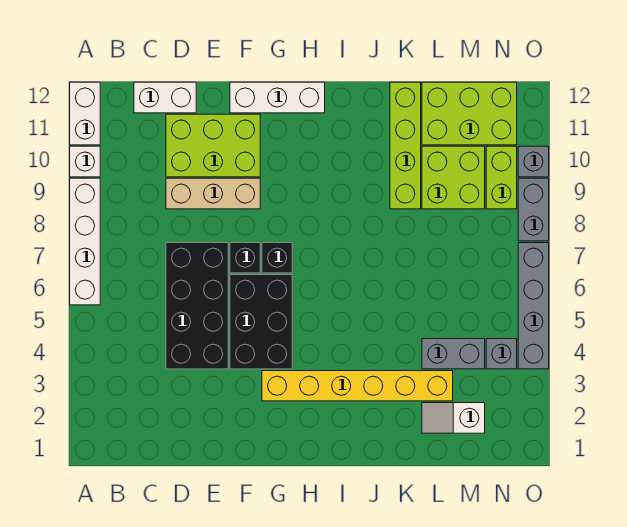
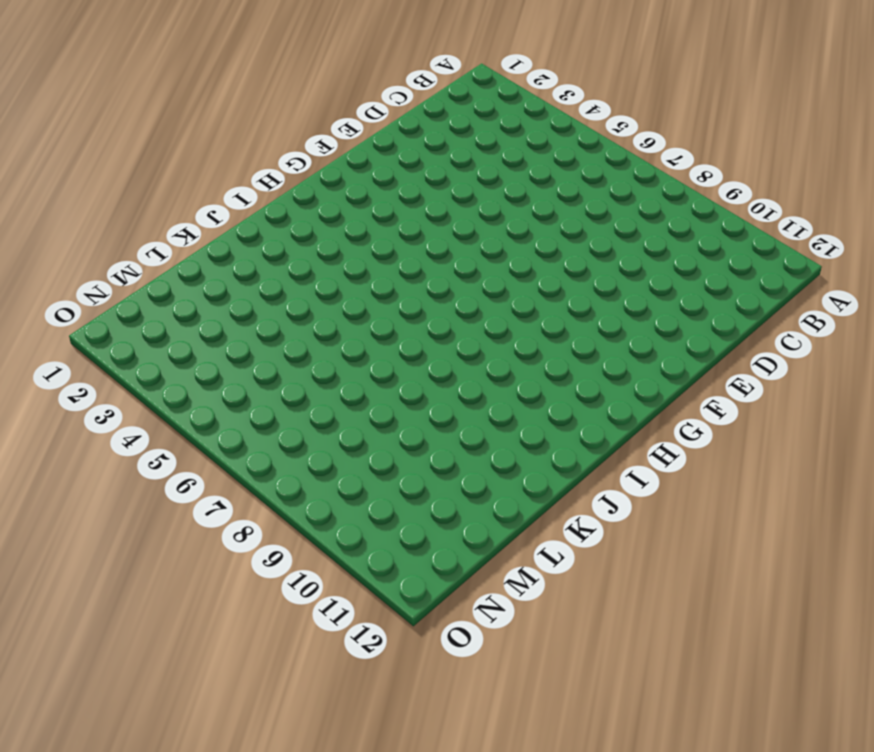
none -> white brick A6:A9 level 1
none -> white brick A10 level 1
none -> white brick A11:A12 level 1

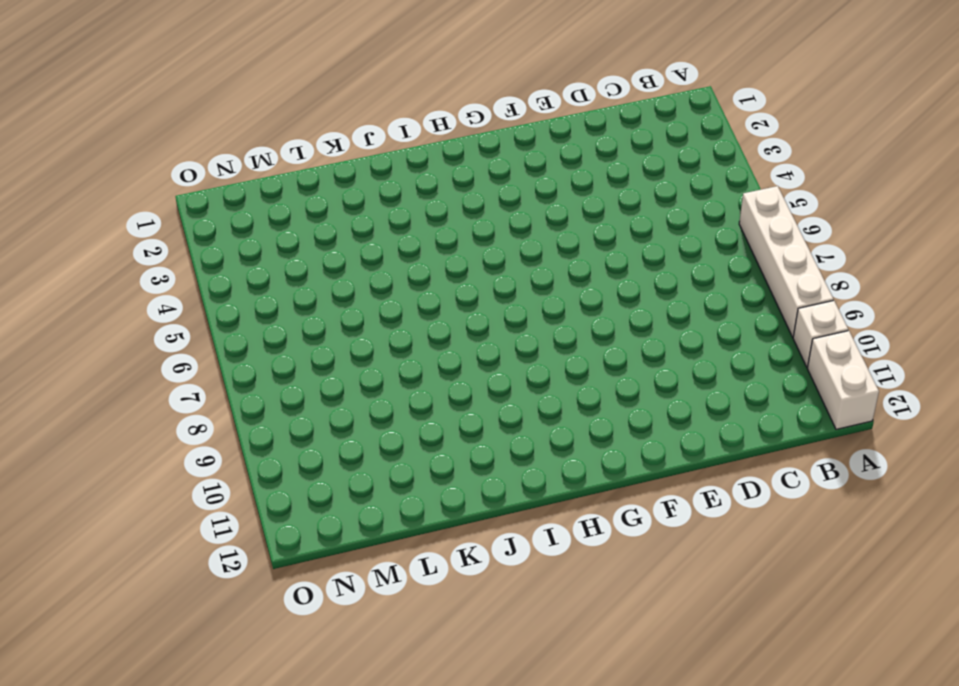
none -> white brick C12:D12 level 1
none -> black brick D4:E7 level 1
none -> tan brick D9:F9 level 1

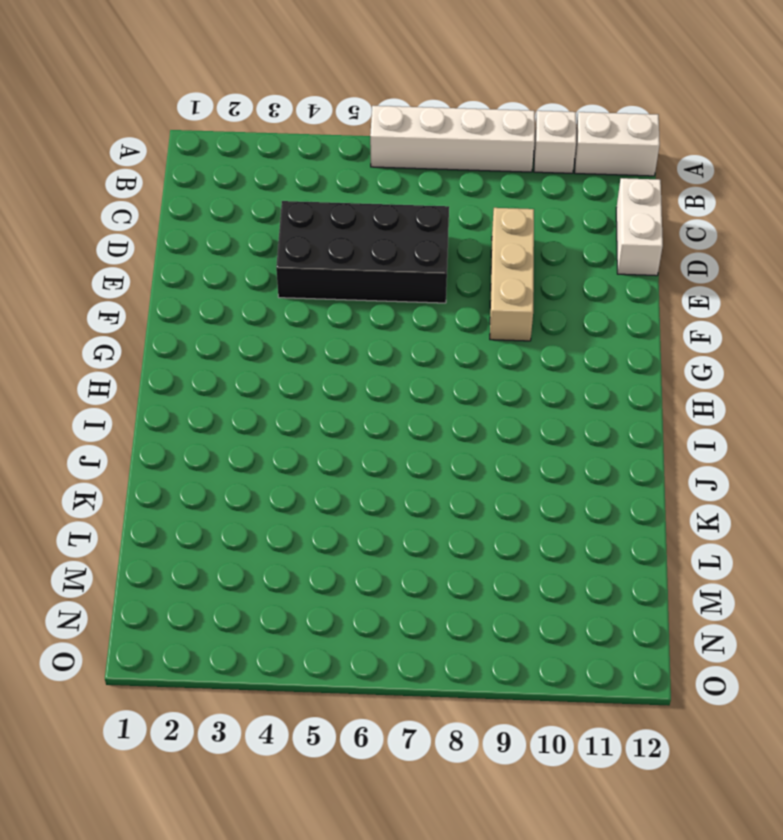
none -> lime brick D10:F11 level 1
none -> black brick F4:G6 level 1
none -> black brick F7 level 1

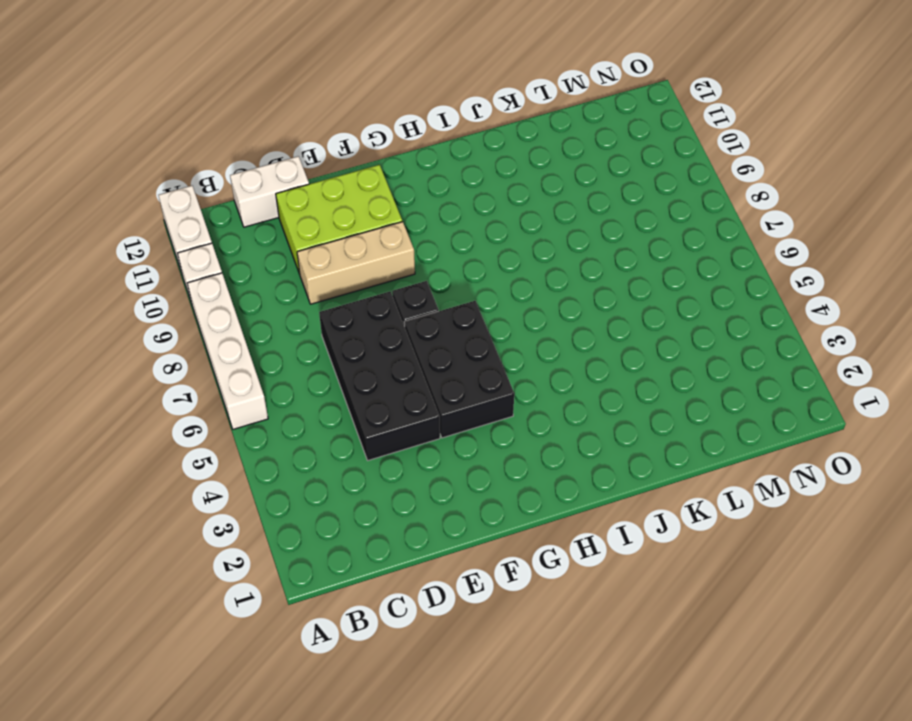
none -> white brick F12:H12 level 1
none -> yellow brick G3:L3 level 1
none -> black brick G7 level 1

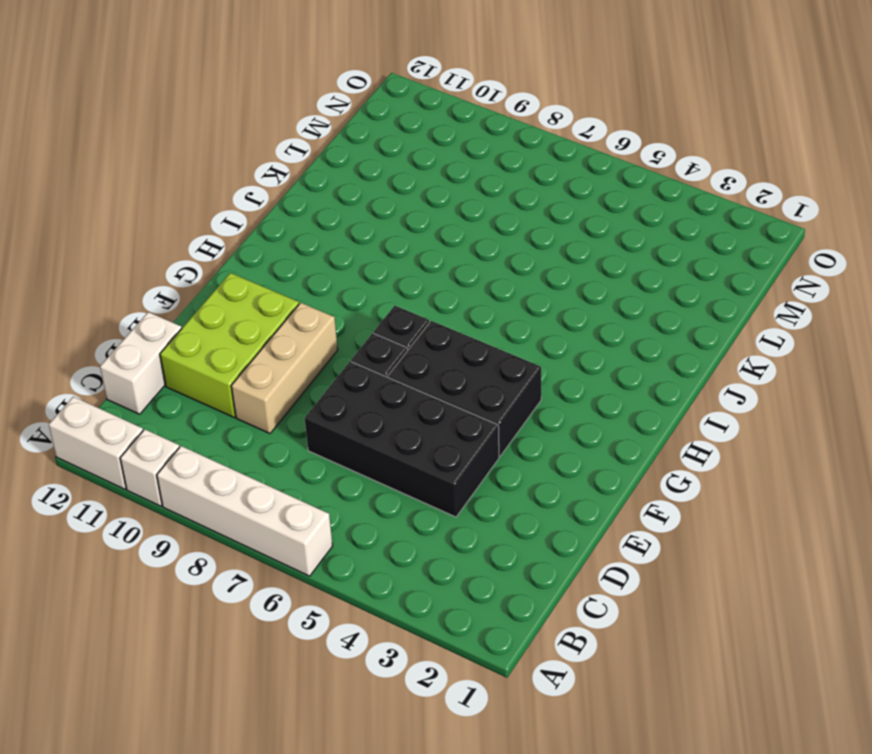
none -> white brick F12:H12 level 1
none -> yellow brick G3:L3 level 1
none -> lime brick K9:K12 level 1

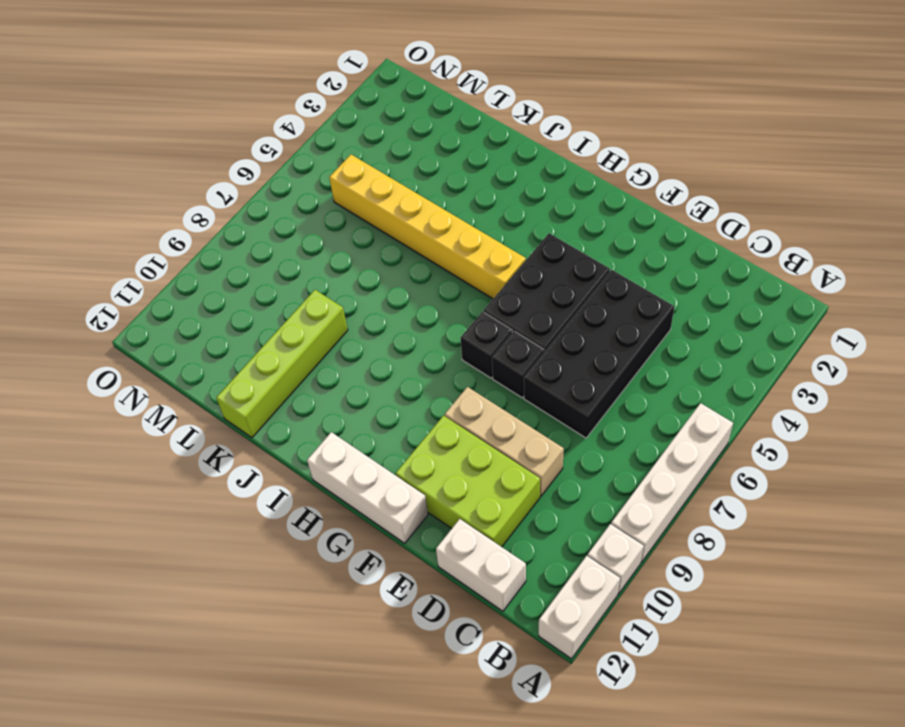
yellow brick H5:M5 level 1 -> yellow brick G3:L3 level 1
none -> white slope L2:M2 level 1 top M
none -> grey brick L4:M4 level 1
none -> lime brick L9:M10 level 1

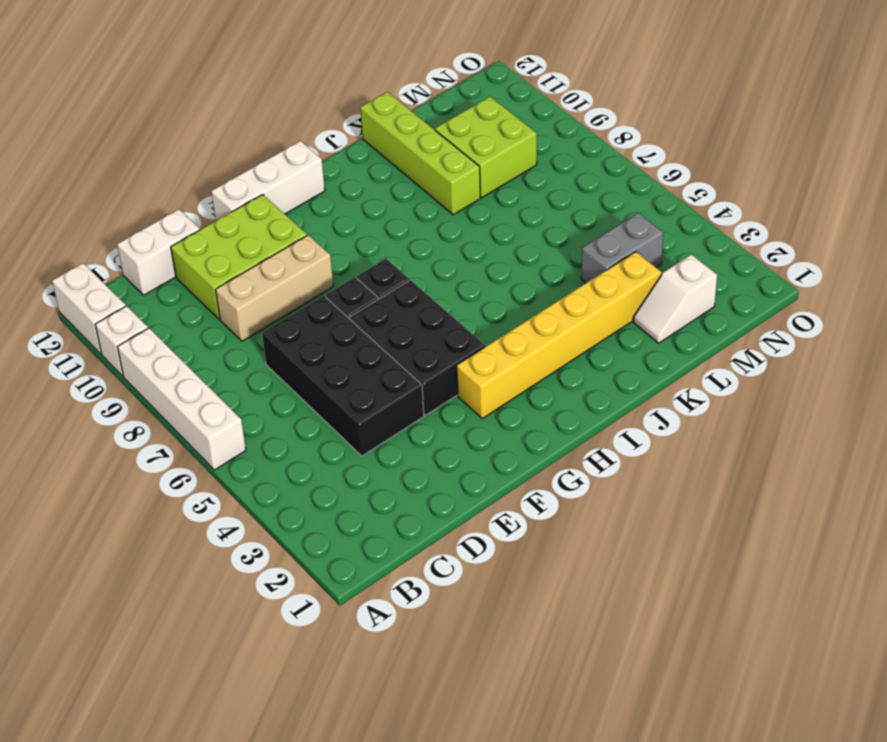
none -> lime brick L11:N12 level 1
none -> grey brick N4 level 1
none -> lime brick N9:N10 level 1

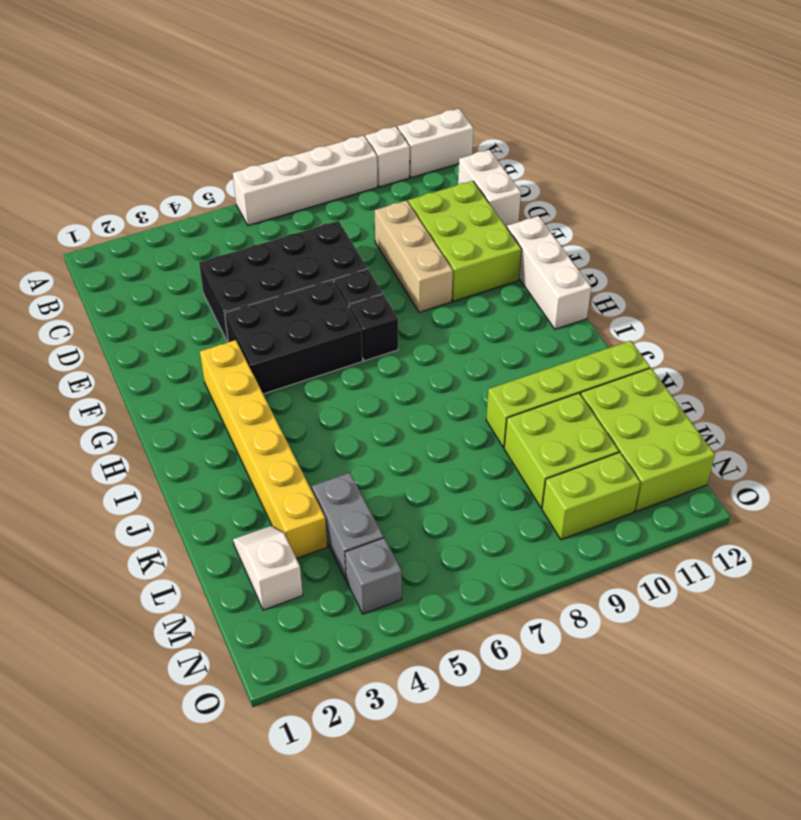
none -> grey brick O4:O7 level 1
none -> grey brick O8:O9 level 1
none -> grey brick O10 level 1

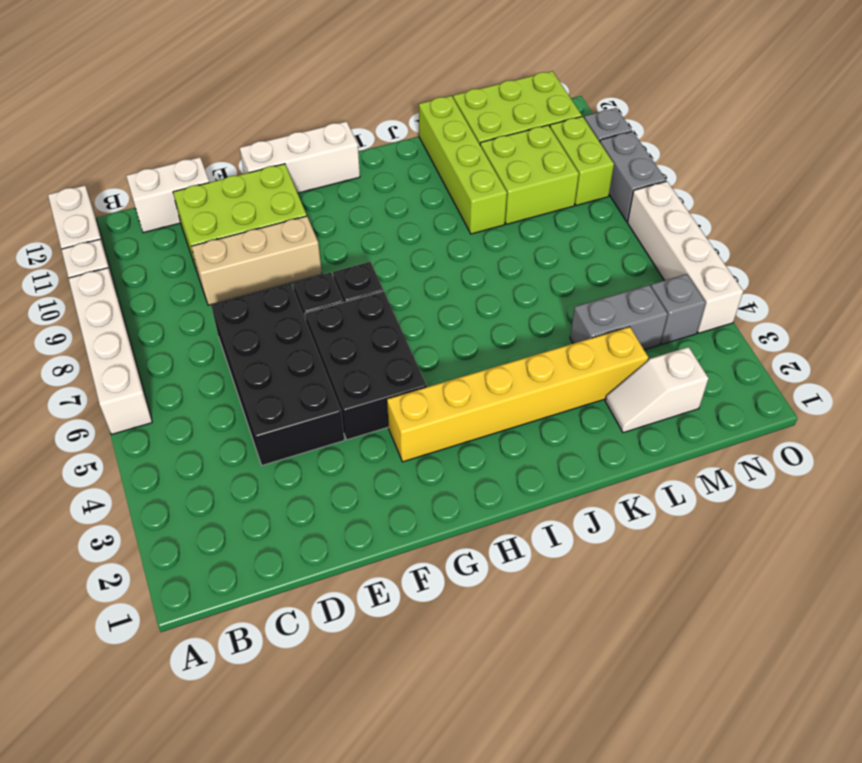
white brick O4:O7 level 1 -> grey brick O4:O7 level 1

